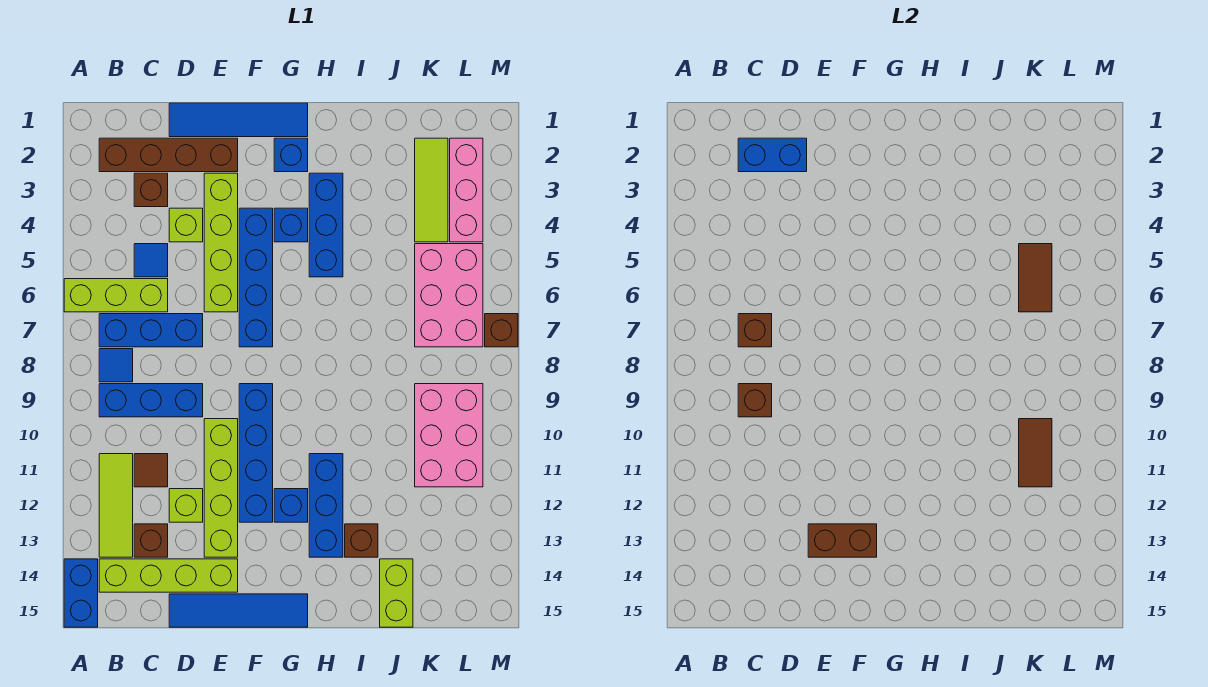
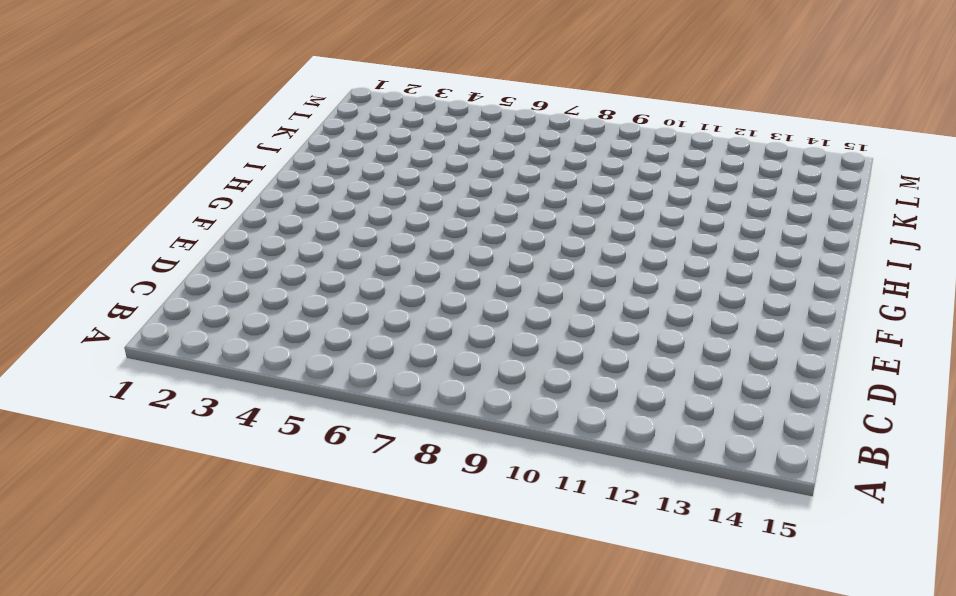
none -> lime brick A6:C6 level 1
none -> blue brick A14:A15 level 1
none -> brown brick B2:E2 level 1
none -> blue brick B7:D7 level 1

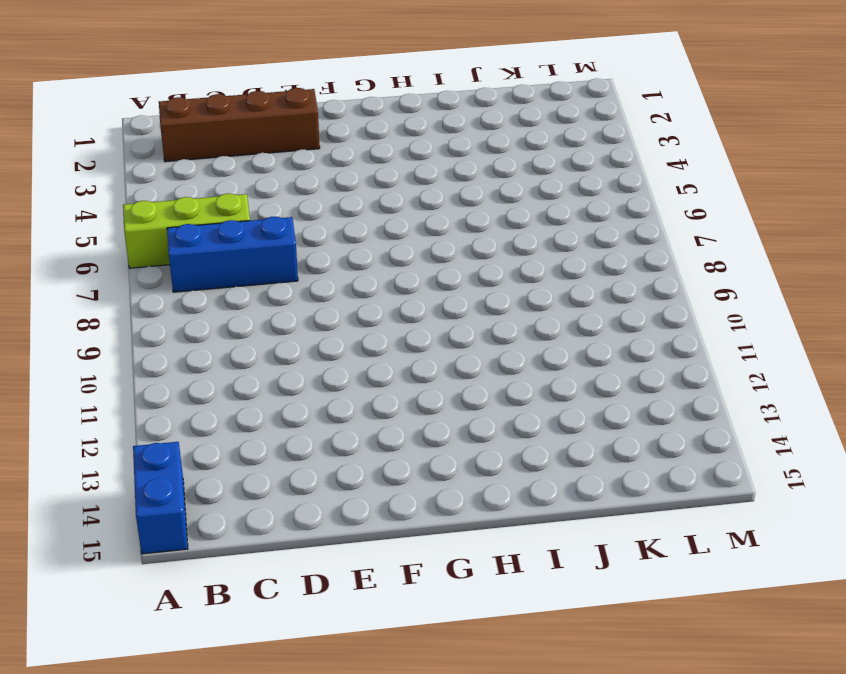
none -> blue tile B8 level 1
none -> blue brick B9:D9 level 1
none -> lime tile B11:B13 level 1
none -> lime brick B14:E14 level 1

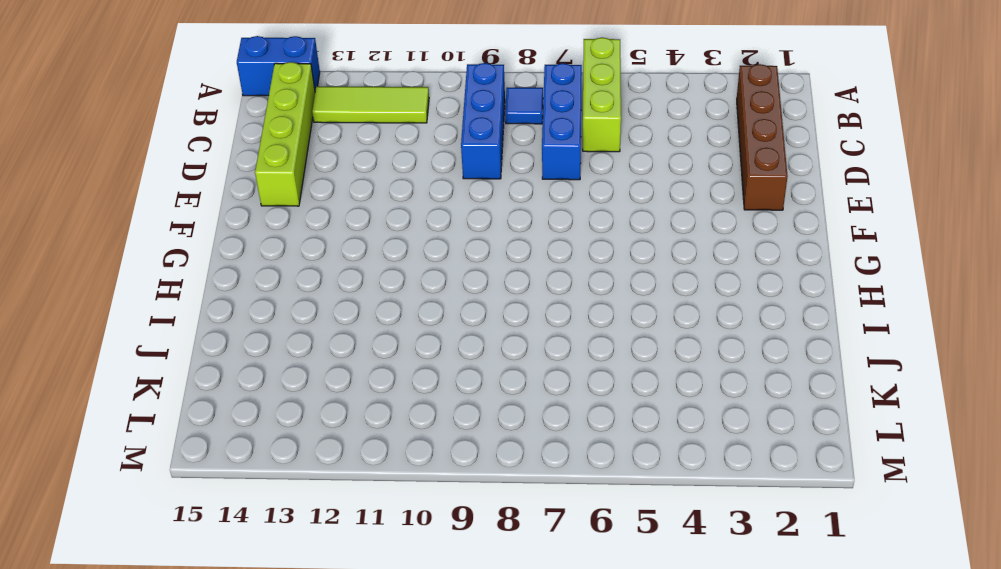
none -> brown brick C3 level 1
none -> blue tile C5 level 1
none -> brown tile C11 level 1
none -> brown brick C13 level 1

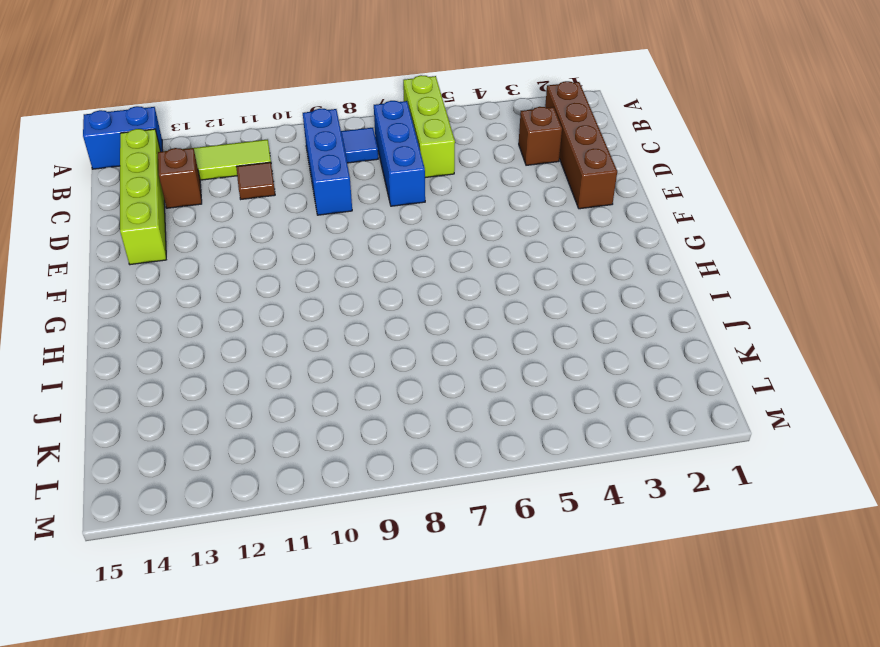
none -> blue tile C5 level 1
none -> blue tile D1:G1 level 1
none -> lime brick D4 level 1
none -> lime brick D12 level 1

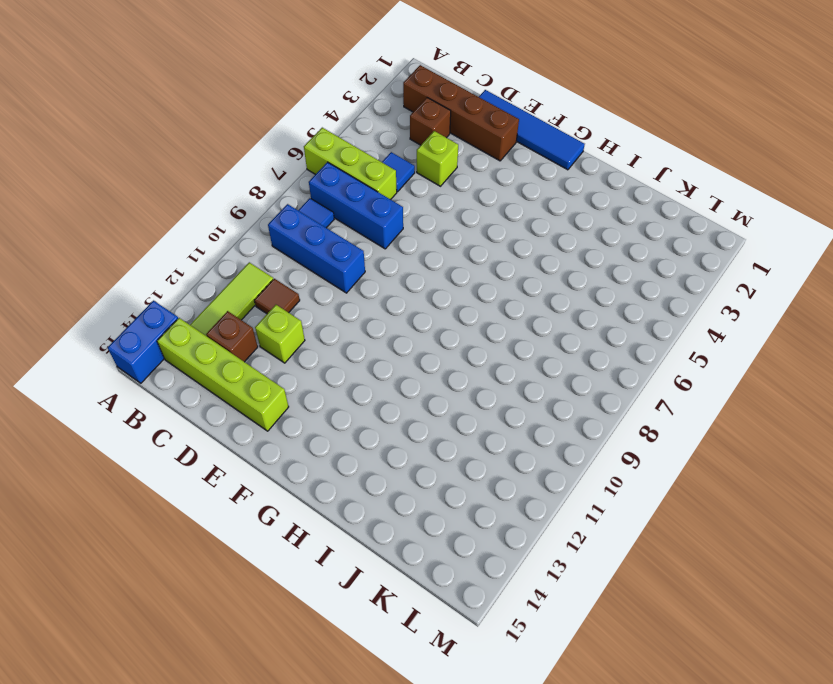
none -> blue tile D15:G15 level 1
none -> lime brick E3:E6 level 1
none -> lime brick E10:E13 level 1
none -> blue brick F4:F7 level 1

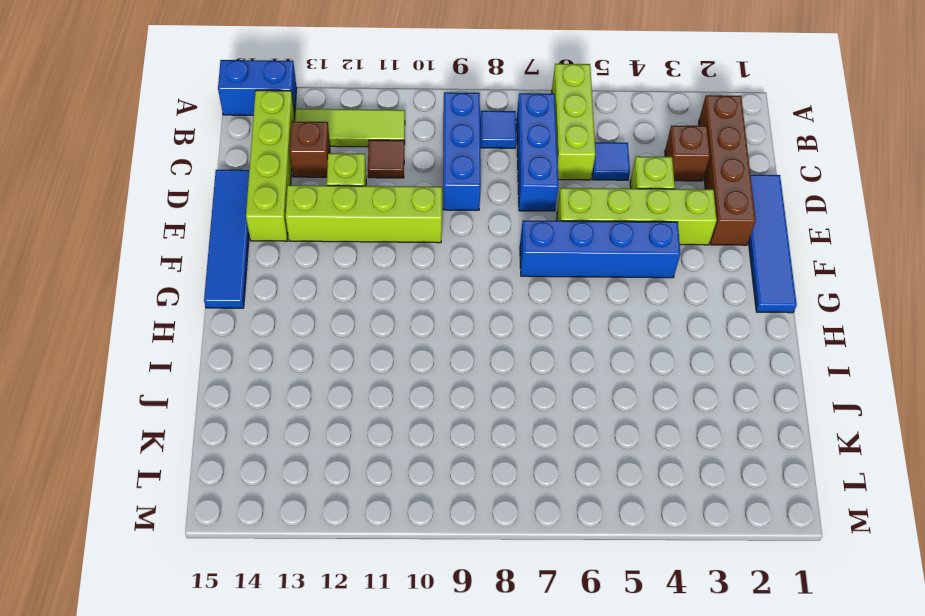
none -> blue brick F9:F12 level 1
none -> blue brick G2 level 1
none -> blue brick G4 level 1
none -> blue brick G12 level 1

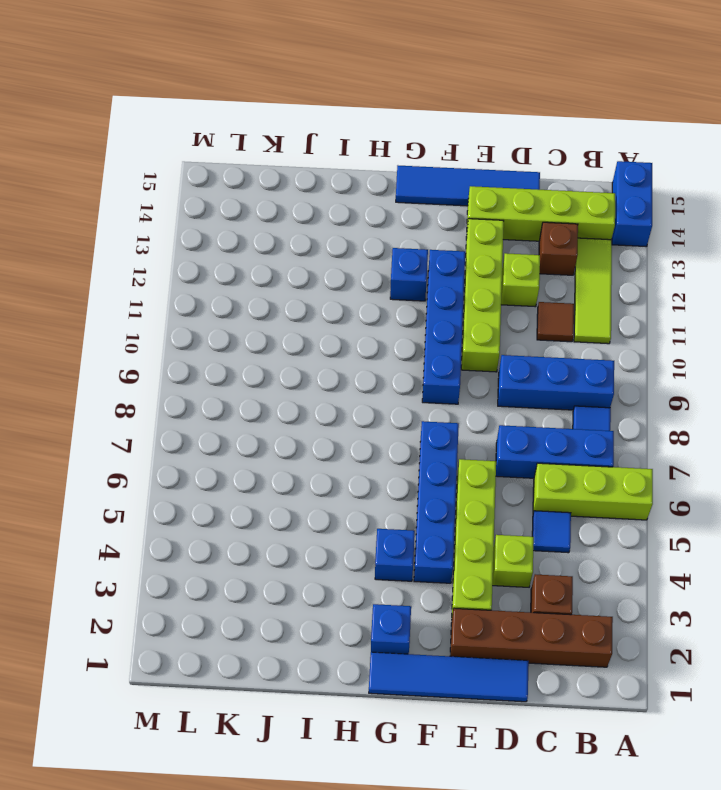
none -> blue brick H3:H5 level 1
none -> blue brick H11:H13 level 1
none -> brown brick I13 level 1
none -> lime brick J14:J15 level 1

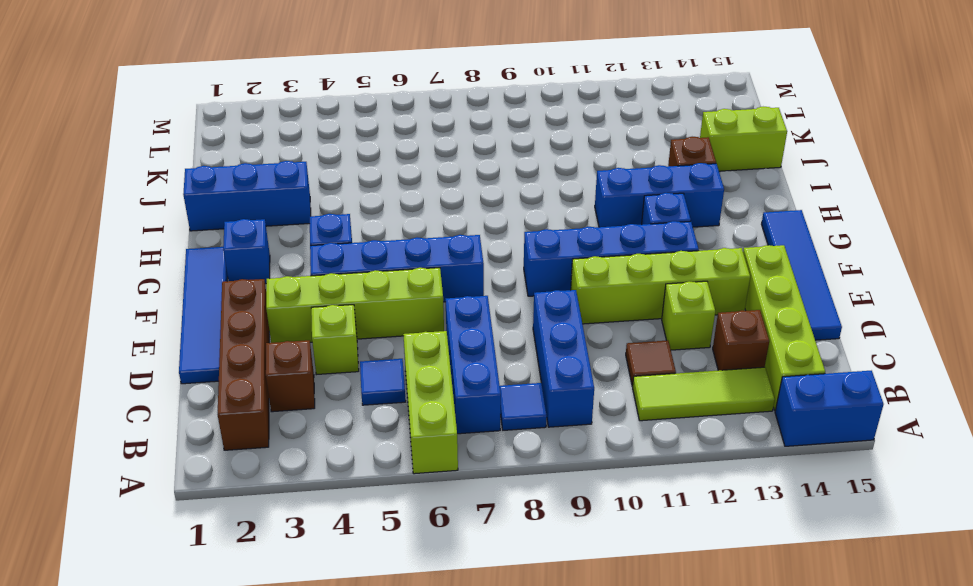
blue brick I1:I3 level 1 -> blue brick H3:H5 level 1
none -> lime tile K2:K4 level 1
none -> pink brick K5:L7 level 1
none -> pink brick K9:L11 level 1
none -> pink brick L2:L4 level 1

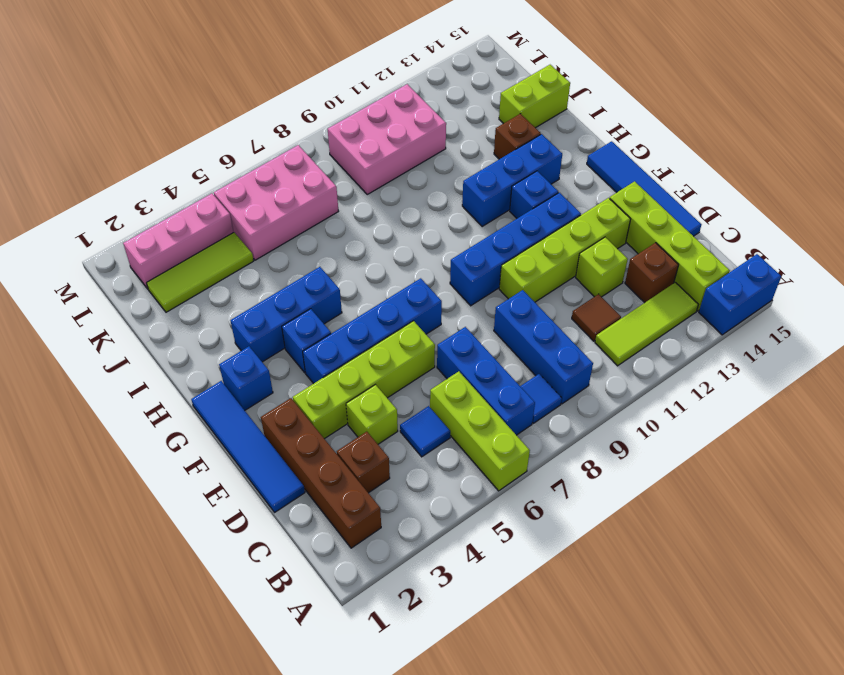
none -> brown brick M7 level 1
none -> blue brick C2:D2 level 2
none -> brown brick C7 level 2
none -> brown brick C9 level 2

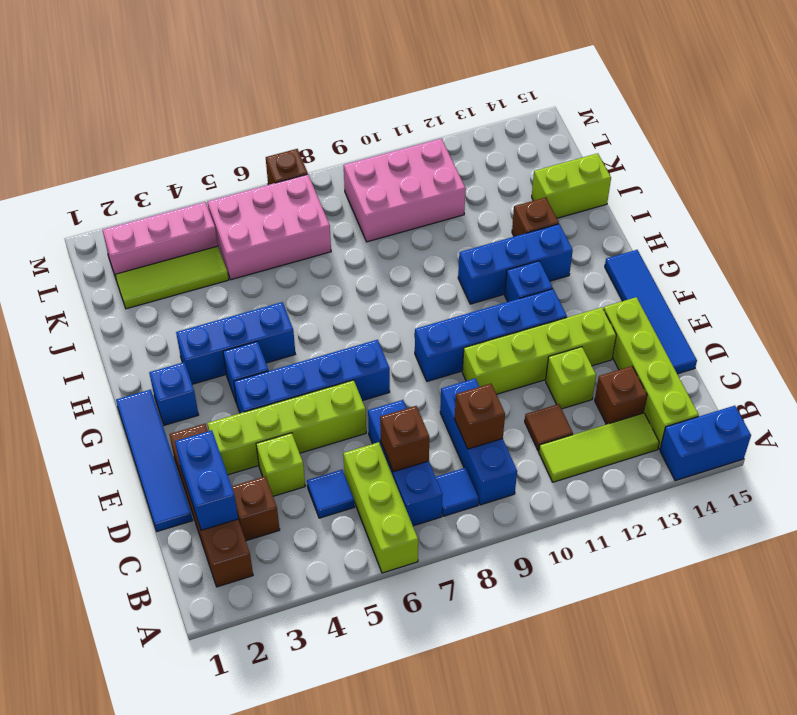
none -> brown brick E13:F13 level 2
none -> brown tile K5:K6 level 2
none -> brown tile K10:K11 level 2

